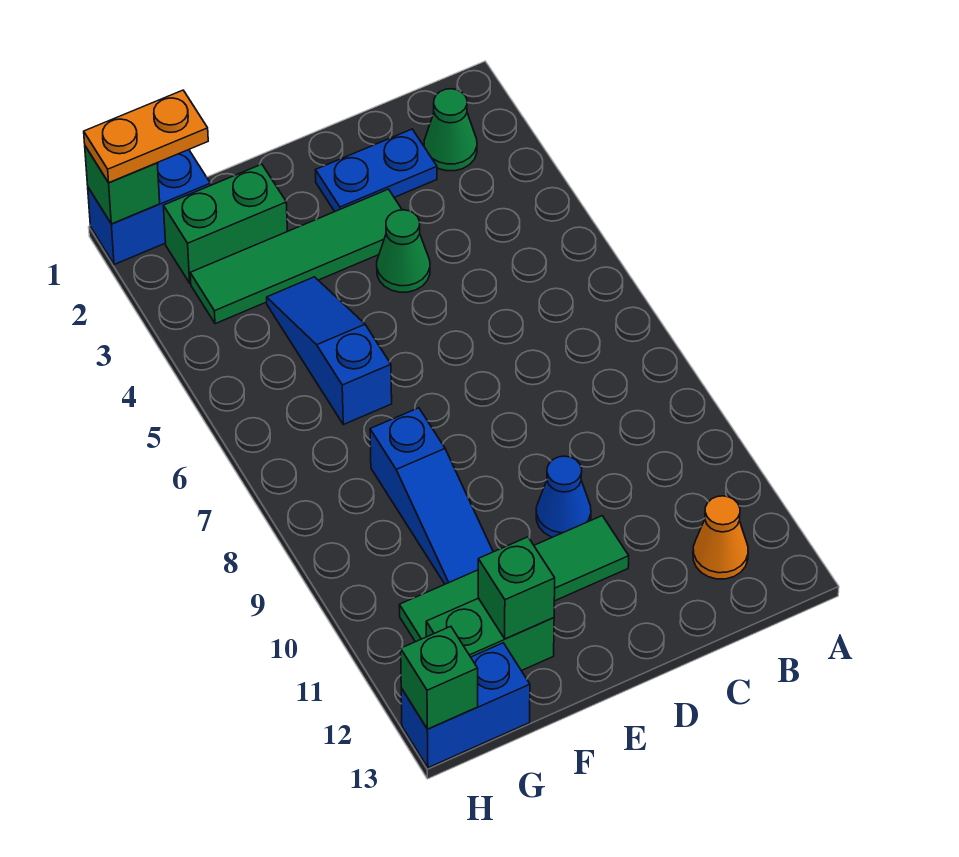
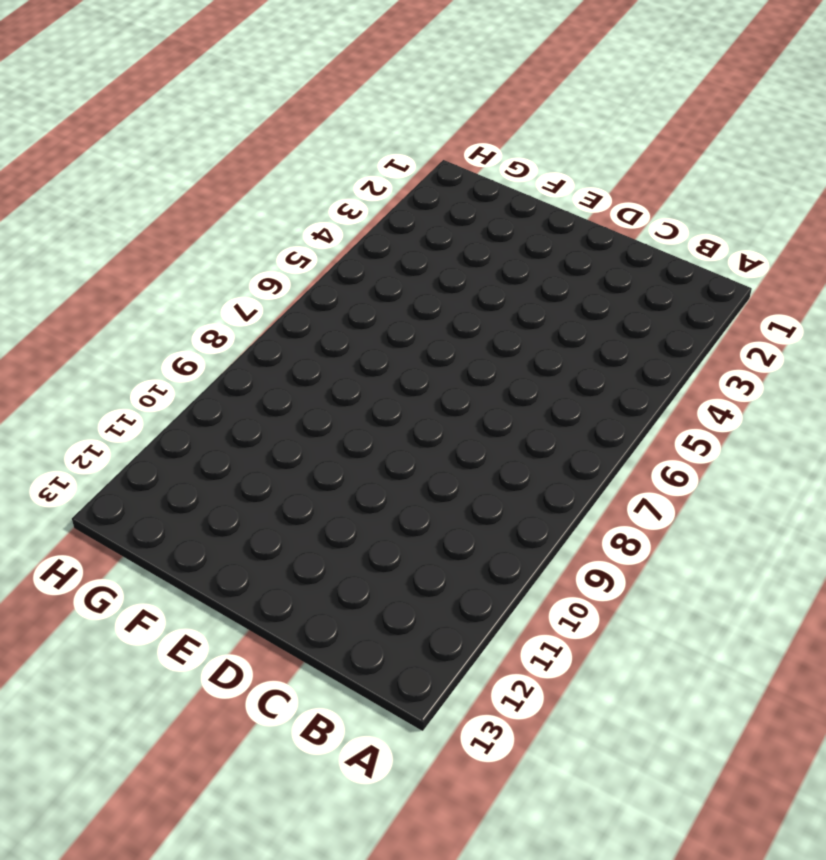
none -> green cone B2 level 1
none -> orange cone B12 level 1
none -> blue plate C2:D2 level 1

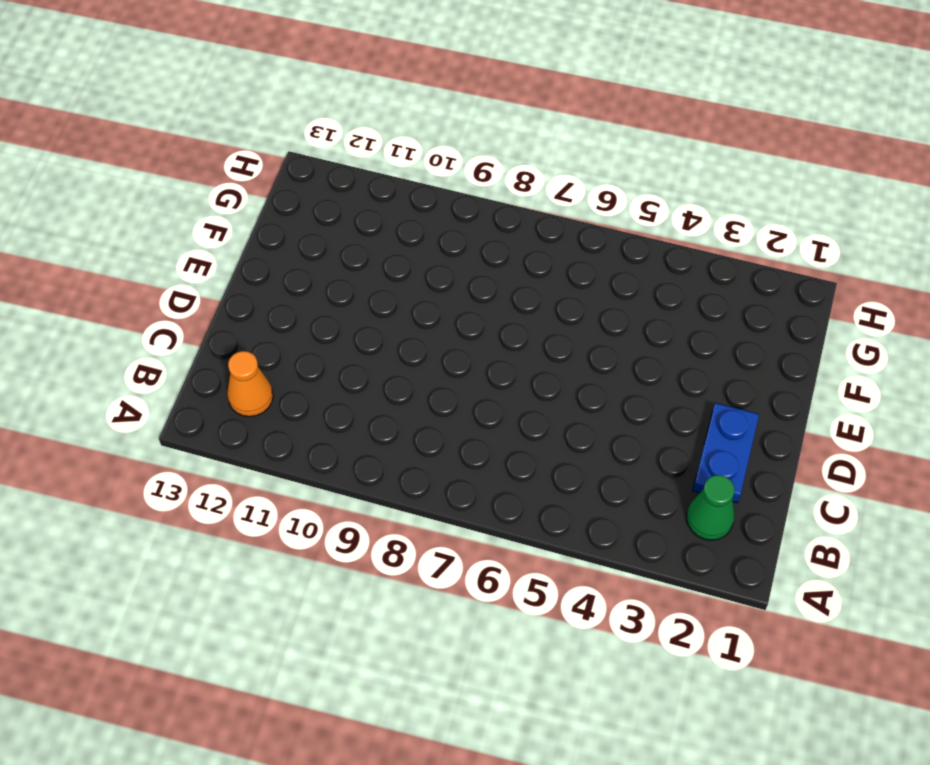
none -> green tile D3:G3 level 1
none -> green cone D4 level 1
none -> blue cone D10 level 1

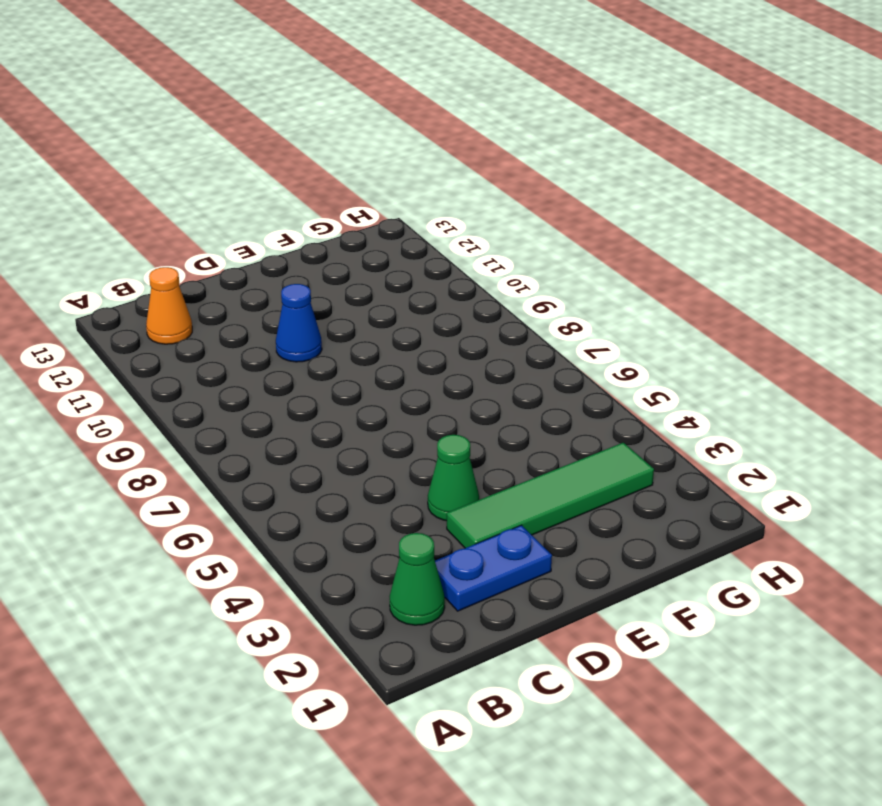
none -> green tile D11:G11 level 1
none -> green brick F2:G2 level 1
none -> blue slope F4:F6 level 1 top 6

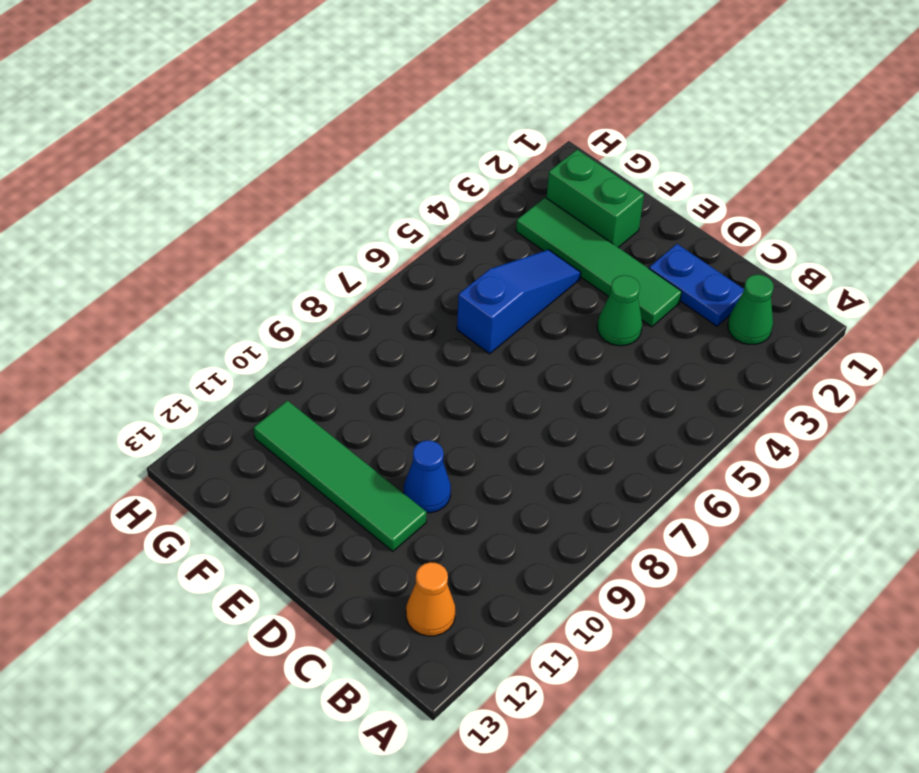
none -> blue slope F8:F10 level 1 top 8
none -> green brick F12:G12 level 1
none -> blue brick G1:H1 level 1

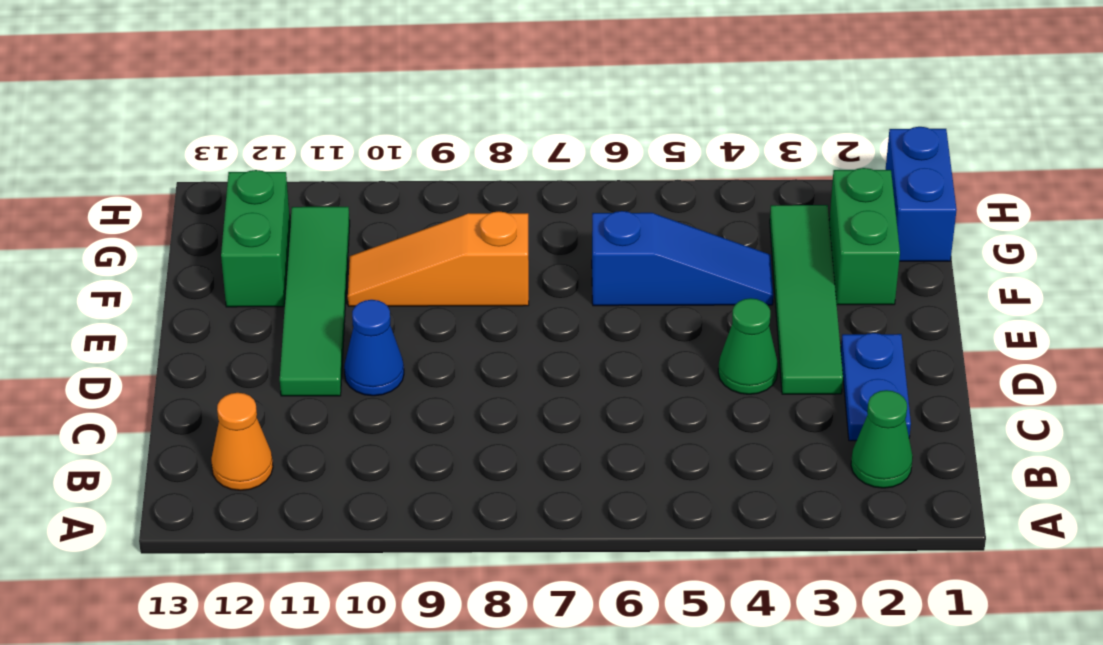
orange slope F8:F10 level 1 top 8 -> blue slope F8:F10 level 1 top 8
none -> blue brick G13:H13 level 1
none -> green brick F12 level 2
none -> green brick H1 level 2

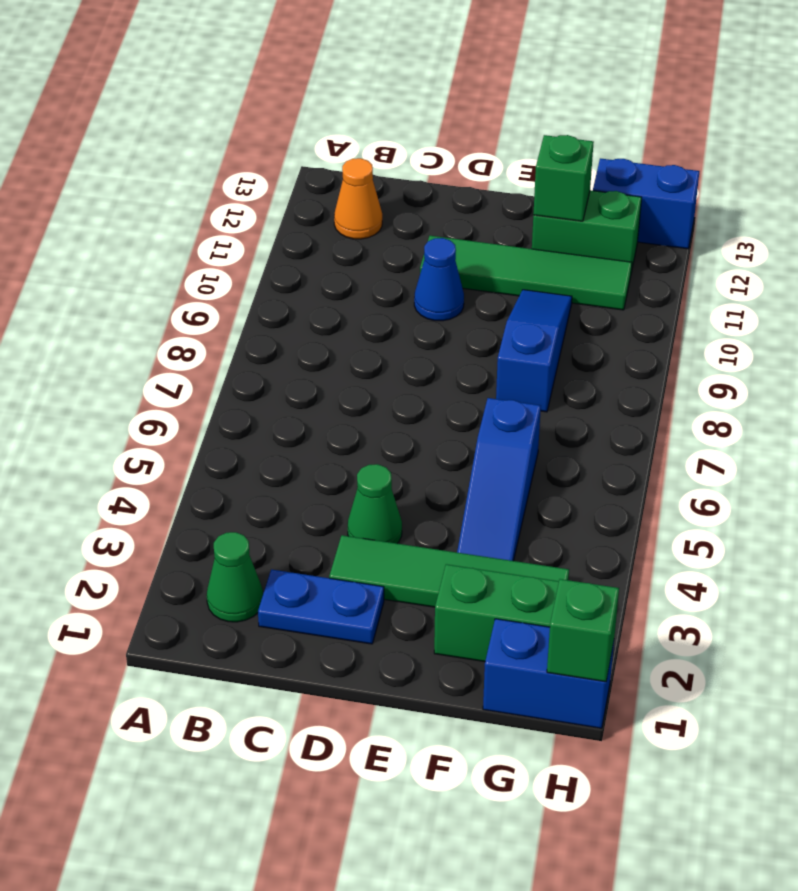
none -> green brick H13 level 2
none -> orange plate G1:H1 level 3

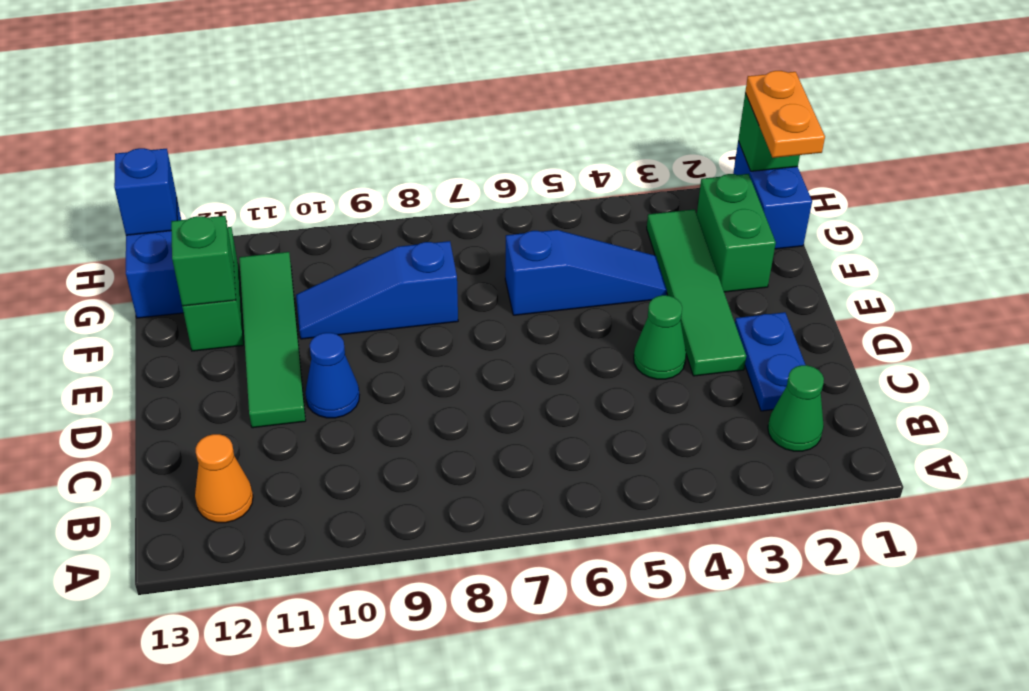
blue brick H13 level 2 -> green brick H13 level 2

